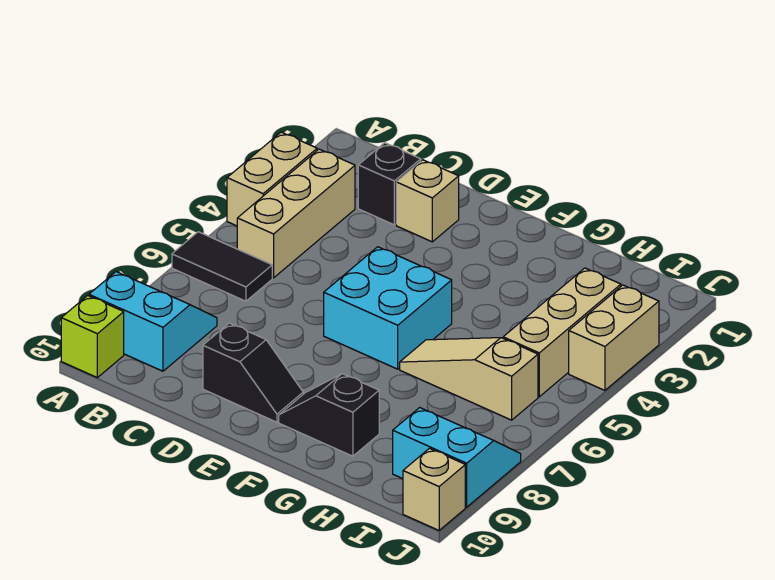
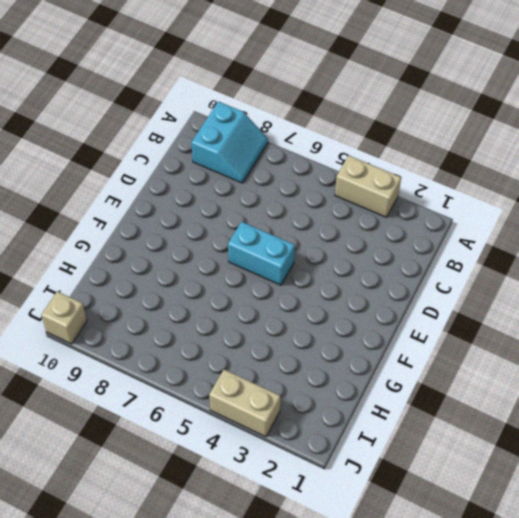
cyan brick E5:E6 level 1 -> cyan brick E5:F6 level 1
none -> black tile A6:B6 level 1
none -> lime brick A10 level 1
none -> tan brick B3:B5 level 1

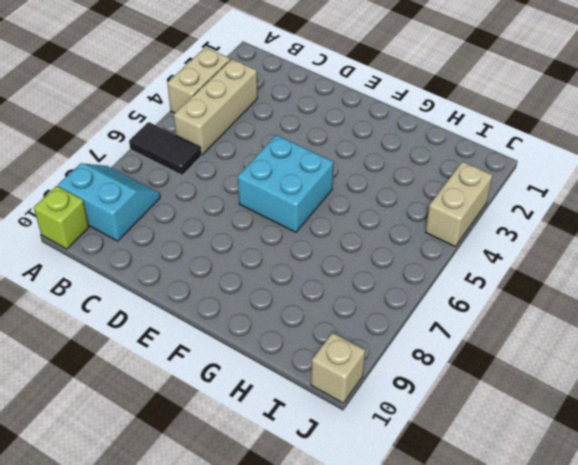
none -> black brick C2 level 1
none -> tan brick D2 level 1
none -> black slope D9:E9 level 1 top D

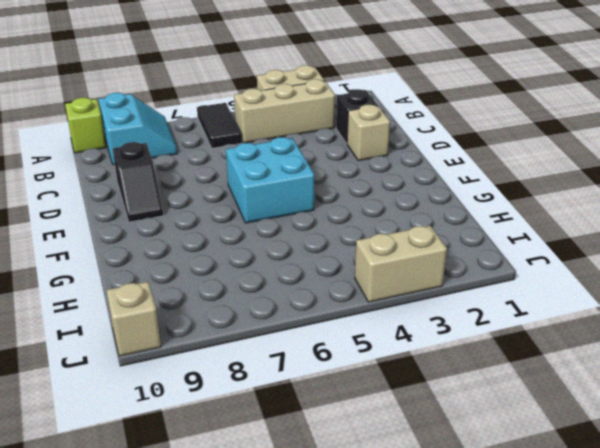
none -> black slope F9:G9 level 1 top G
none -> tan slope G6:I6 level 1 top I
none -> tan brick I3:I5 level 1

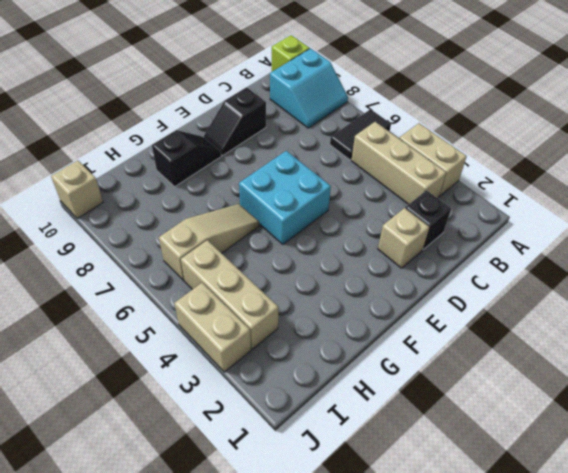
none -> cyan slope I8:J9 level 1 top 9

